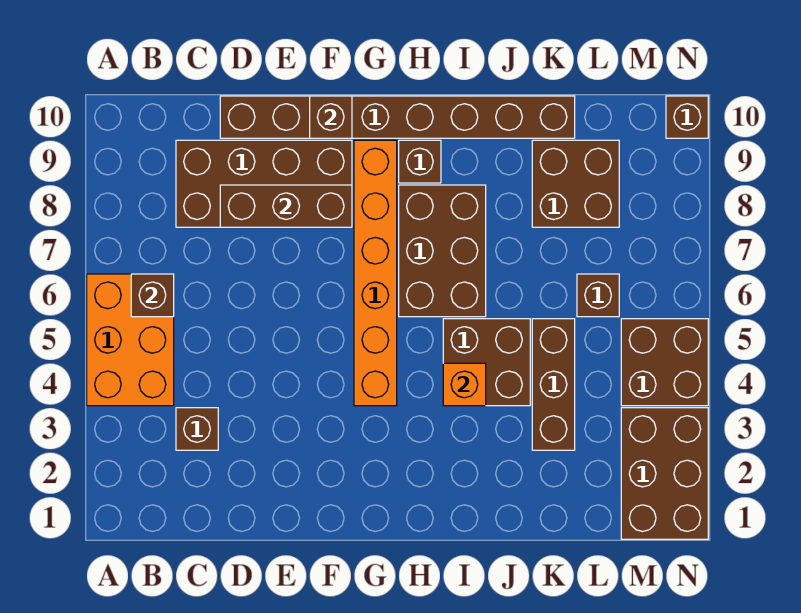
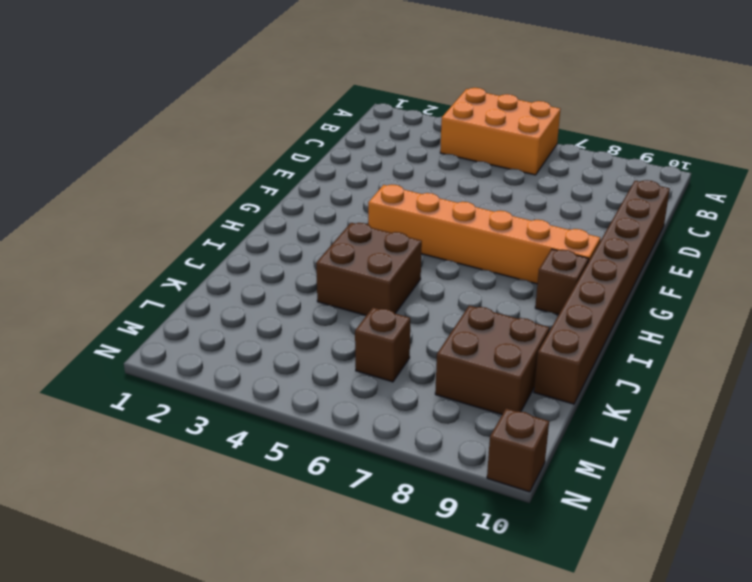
none -> brown brick C3 level 1
none -> brown brick C8:F9 level 1
none -> brown brick H6:I8 level 1

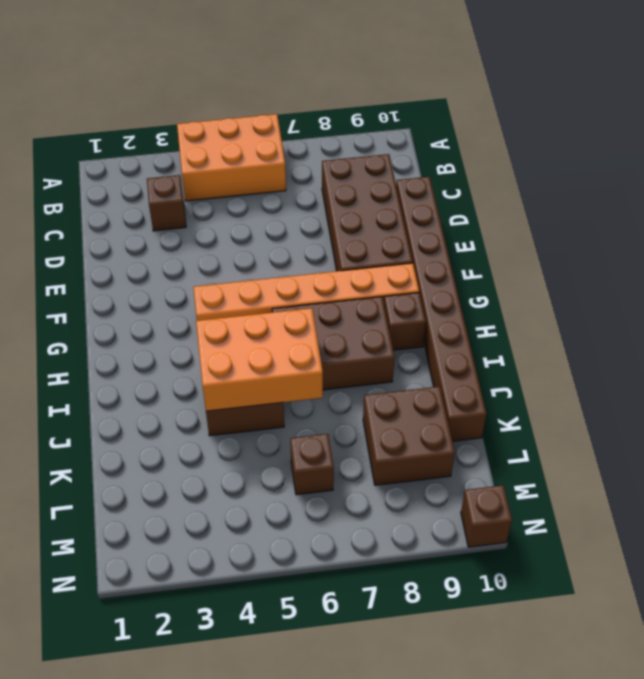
orange brick I4:J6 level 2 -> orange brick I4 level 2
none -> brown brick K3:K5 level 1
none -> brown brick M1:N3 level 1
none -> brown brick M4:N5 level 1

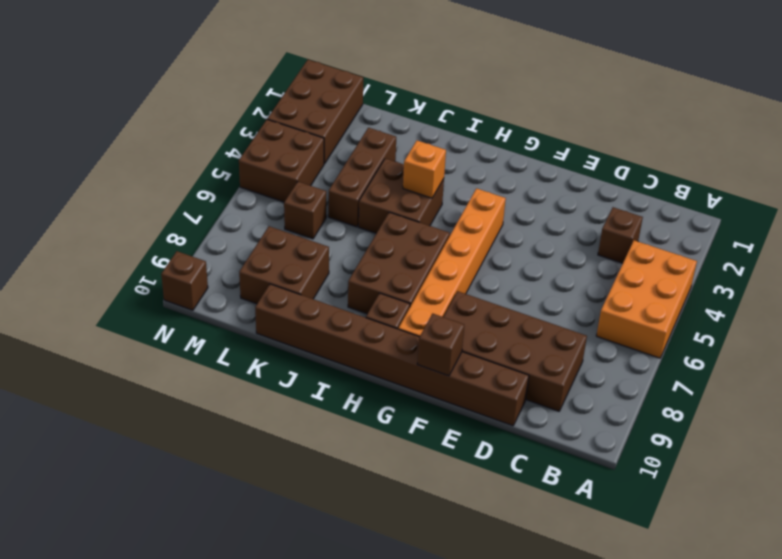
none -> brown brick B6 level 2
none -> brown brick D8:F8 level 2

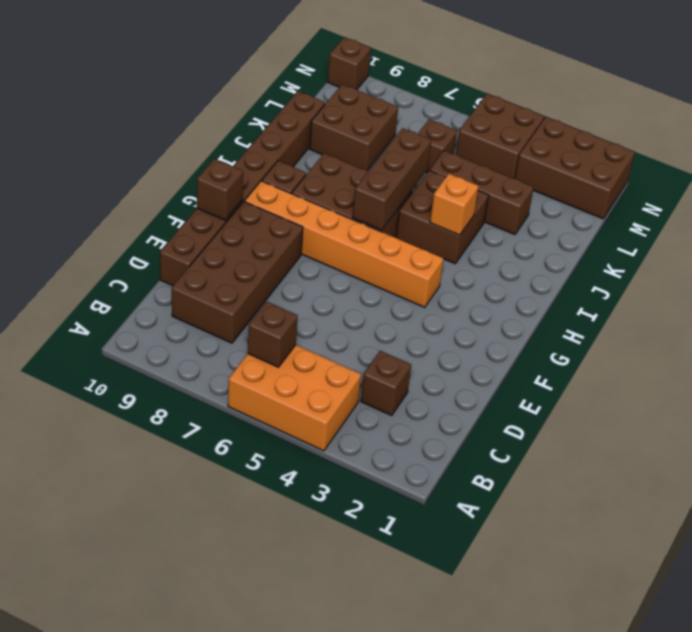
brown brick H6:J6 level 2 -> brown brick D8:F8 level 2

